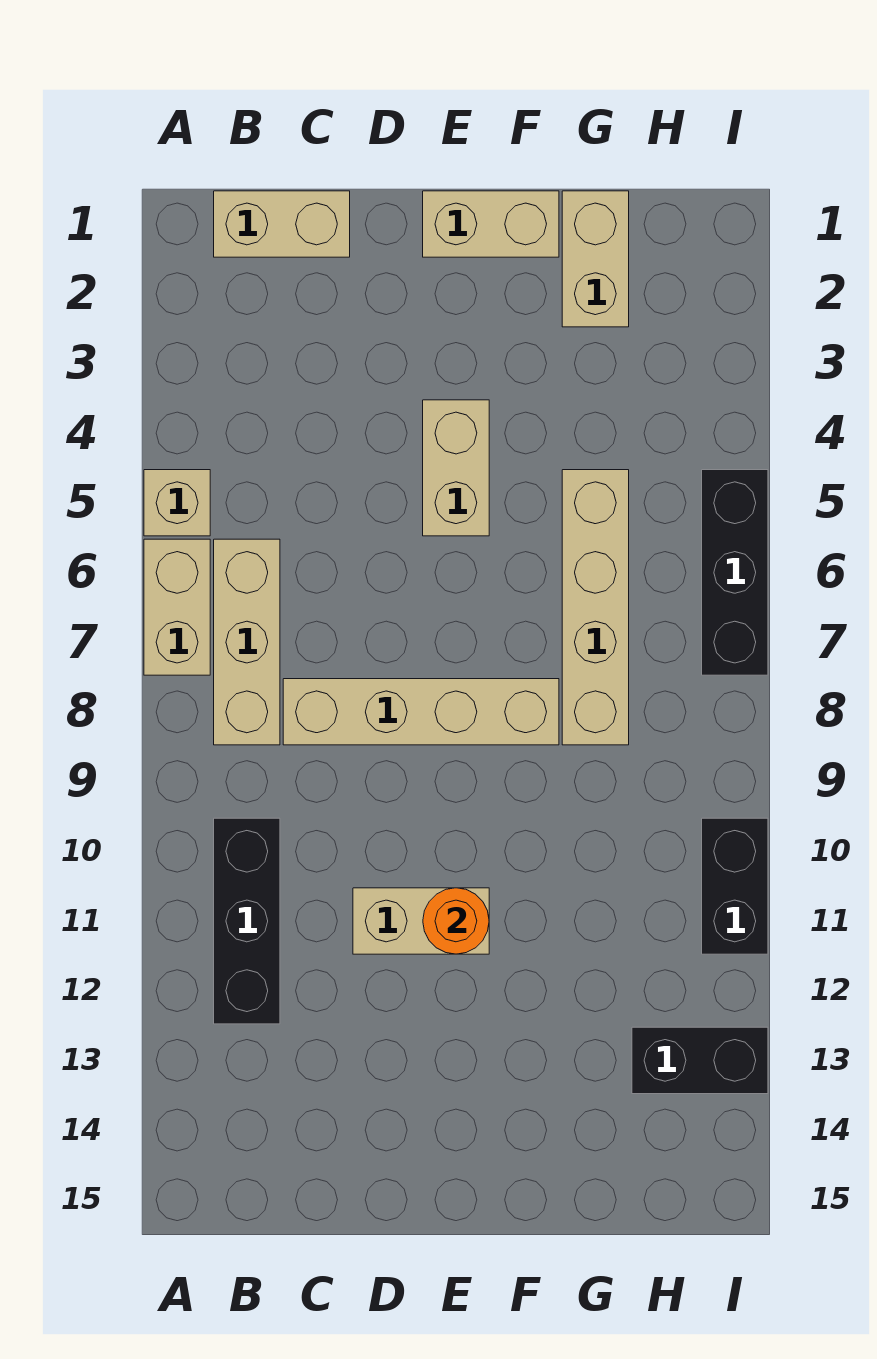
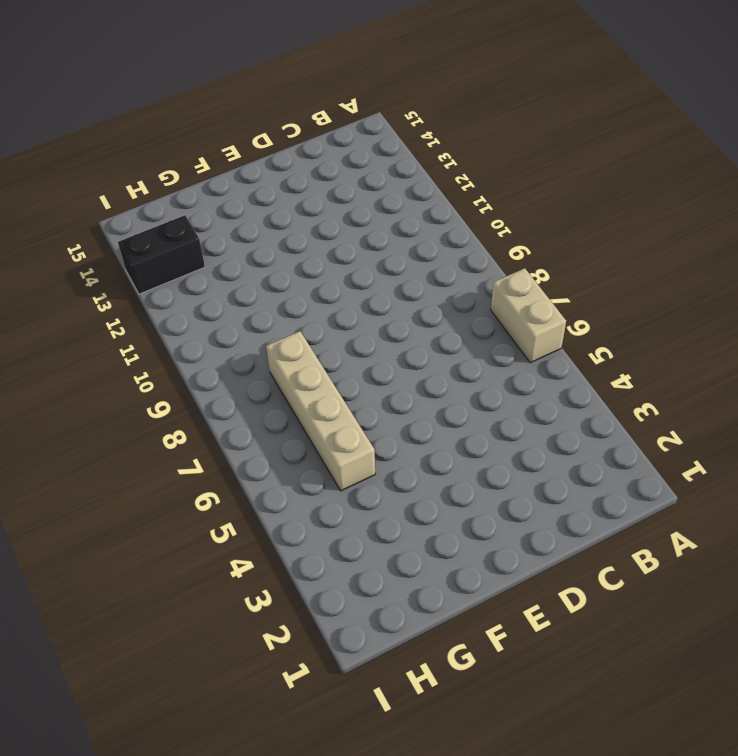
none -> tan brick A5 level 1
none -> tan brick B1:C1 level 1
none -> tan brick B6:B8 level 1

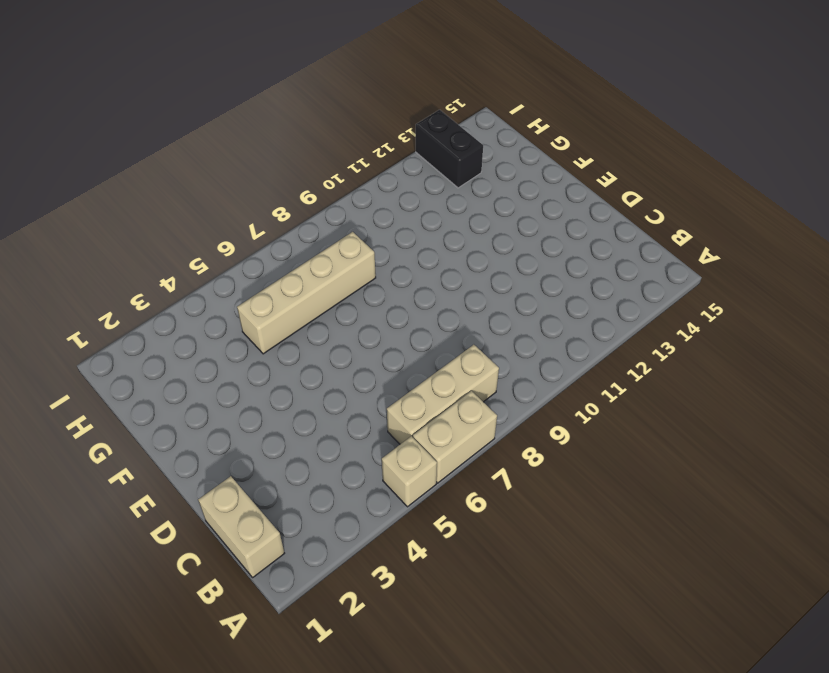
none -> black brick B10:B12 level 1
none -> tan brick C8:F8 level 1
none -> tan brick D11:E11 level 1

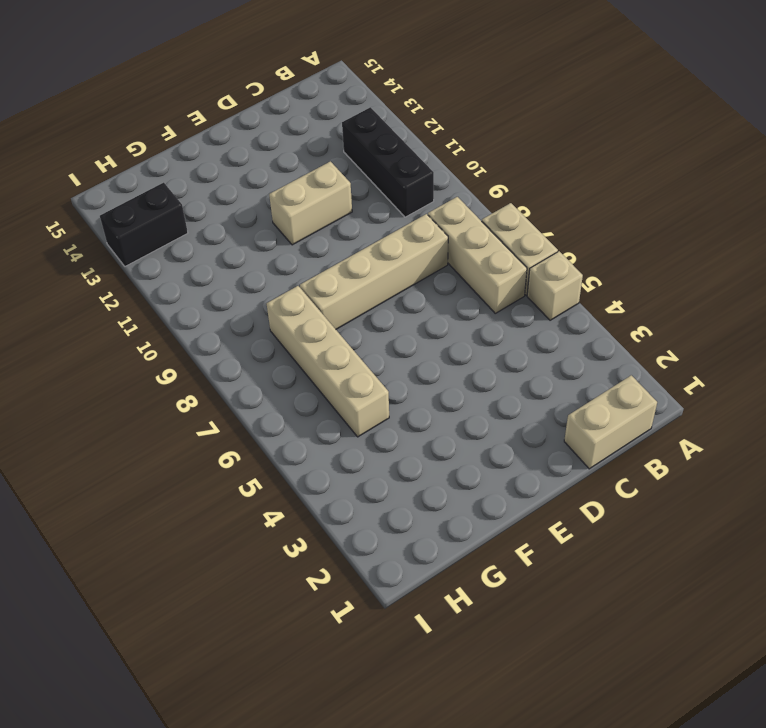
none -> tan brick E1:F1 level 1
none -> tan brick E4:E5 level 1
none -> tan brick G1:G2 level 1

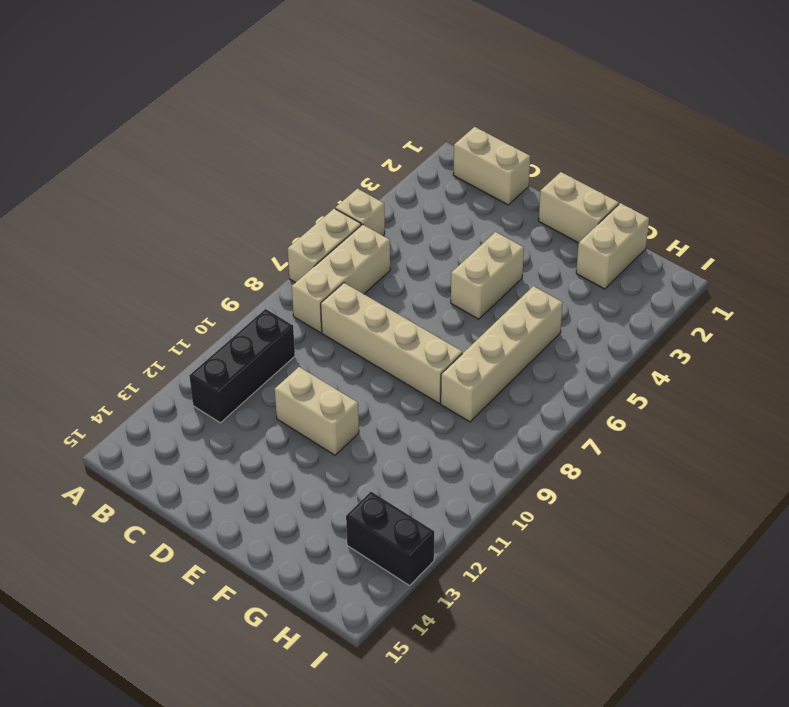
none -> black brick I5:I7 level 1
none -> black brick I10:I11 level 1
none -> orange round brick E11 level 2

